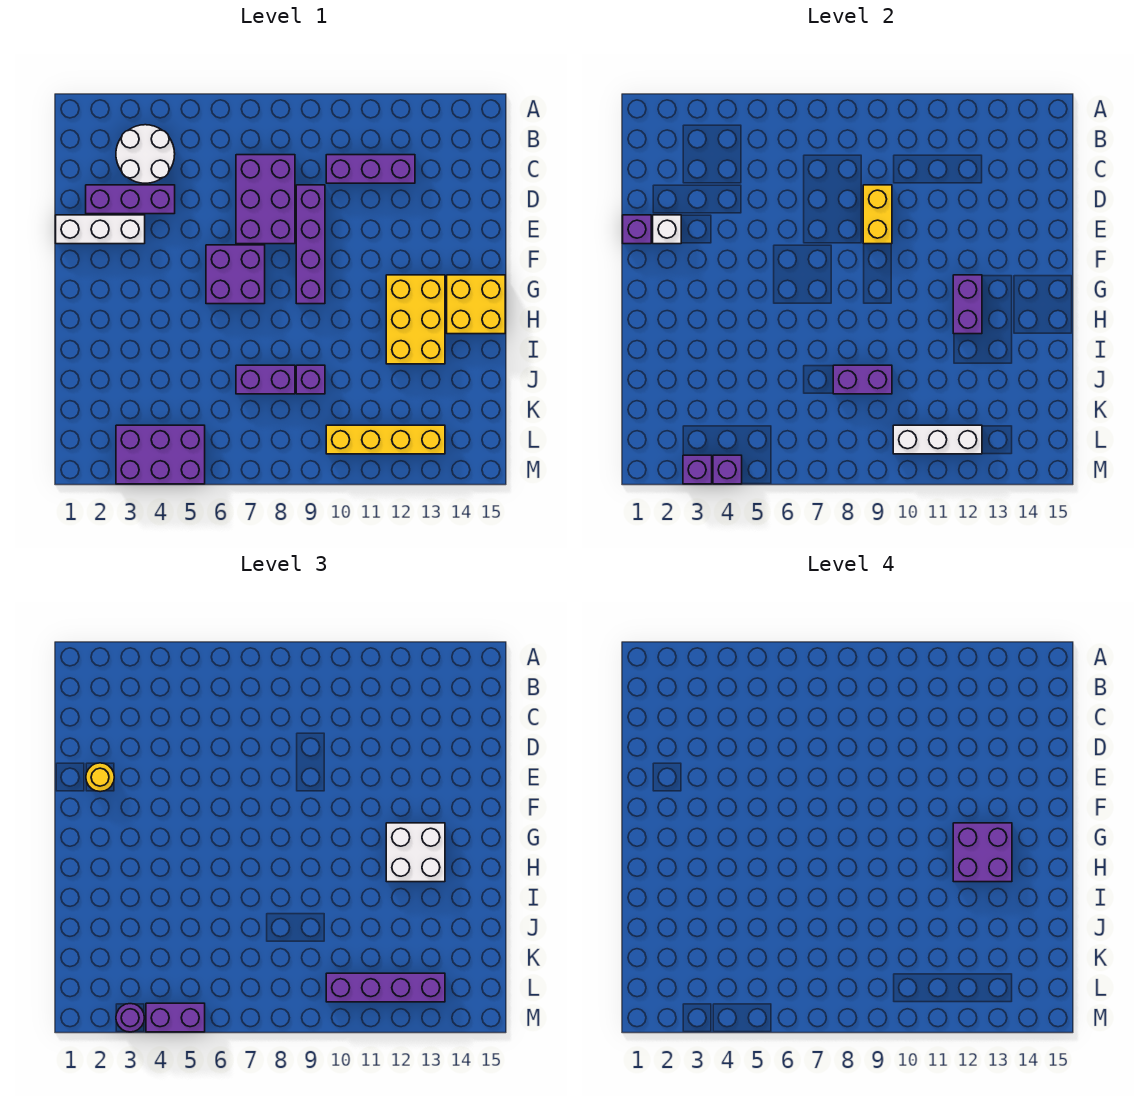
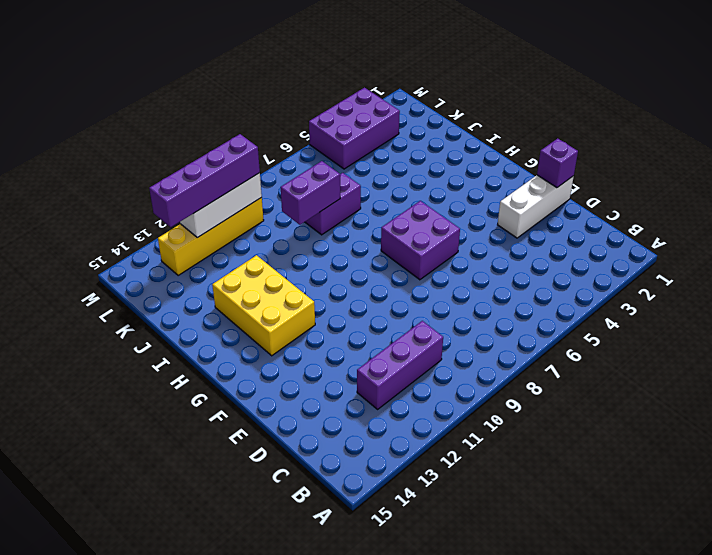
none -> white round brick B3:C4 level 1
none -> purple brick C7:E8 level 1
none -> purple brick D2:D4 level 1

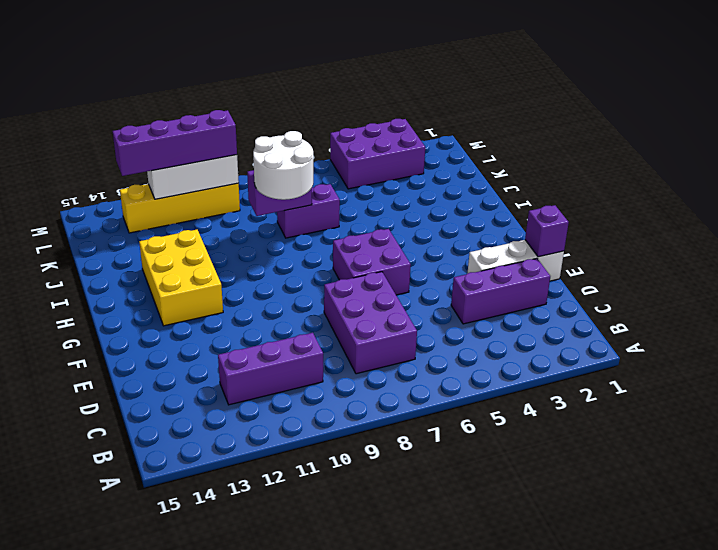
white round brick I8:J9 level 3 -> white round brick B3:C4 level 1
none -> purple brick D9:G9 level 1
none -> yellow brick G14:H15 level 1
none -> purple brick J9 level 1

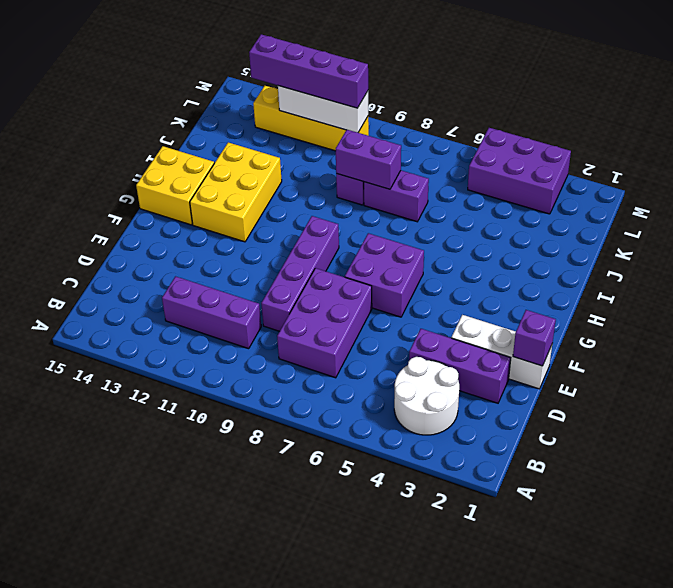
none -> yellow brick D9:E9 level 2
none -> white brick E2 level 2
none -> purple brick G12:H12 level 2

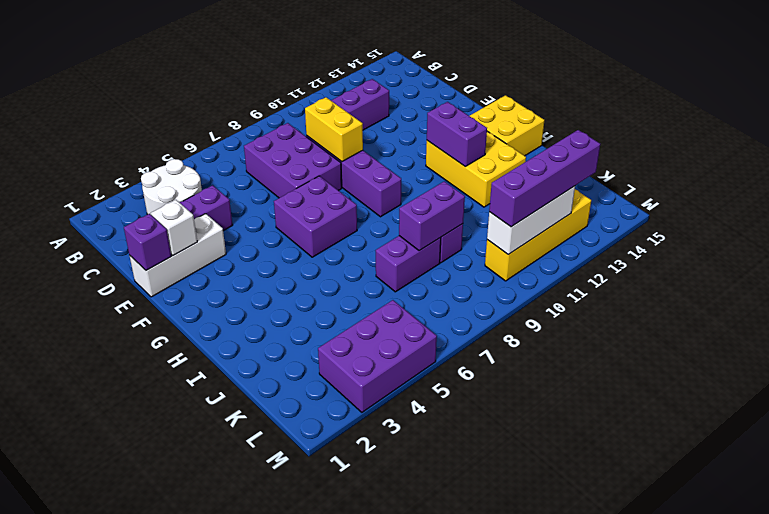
none -> purple brick M3 level 2
none -> purple brick M4 level 2
none -> yellow round brick E2 level 3

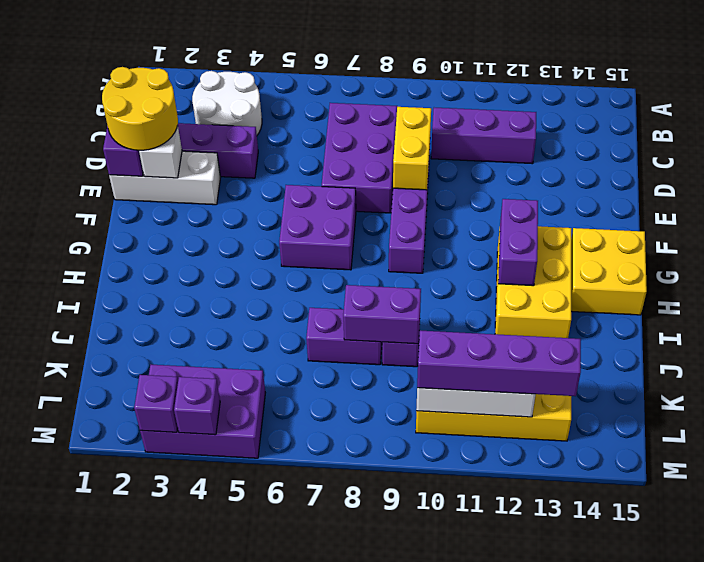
yellow round brick D1:E2 level 3 -> yellow round brick E2 level 3
none -> white brick G12:H13 level 3
none -> purple round brick M3 level 3
none -> purple brick M4:M5 level 3

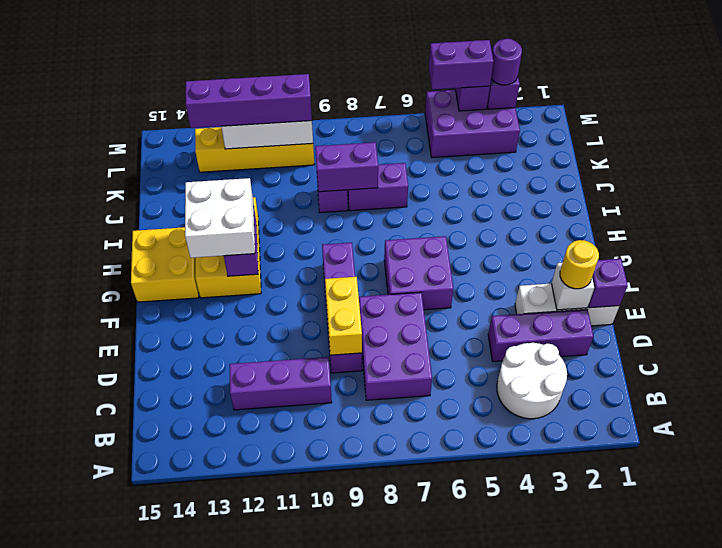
none -> purple brick G12:H13 level 4

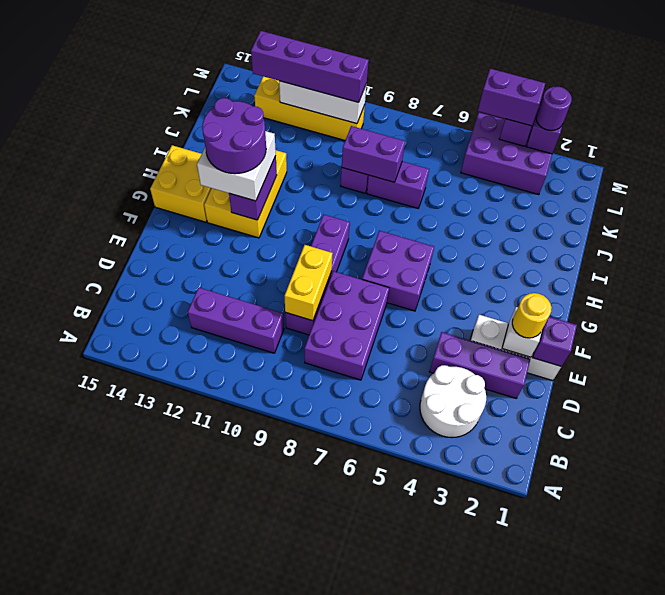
purple round brick G12:H13 level 4 -> purple brick G12:H13 level 4

